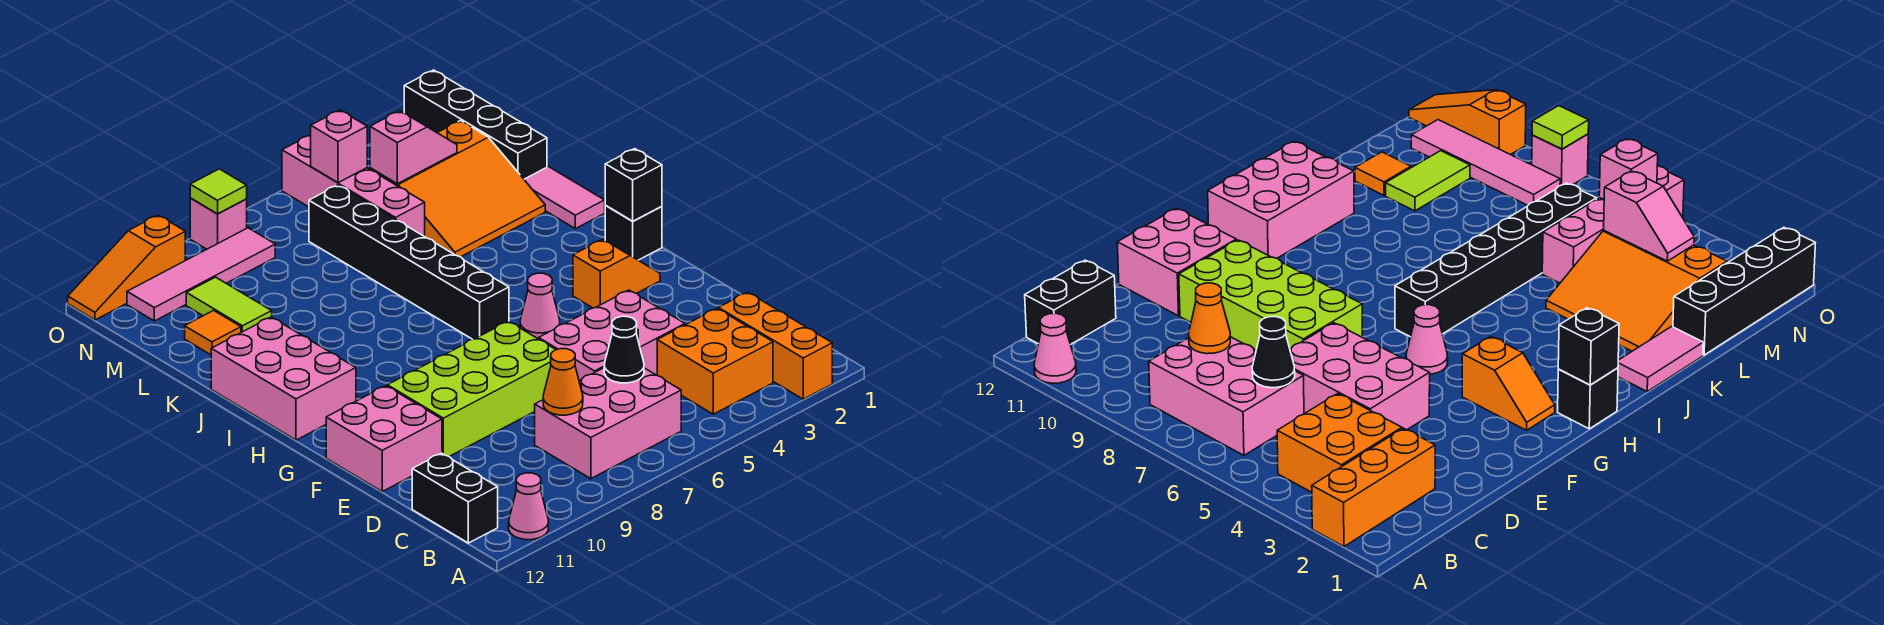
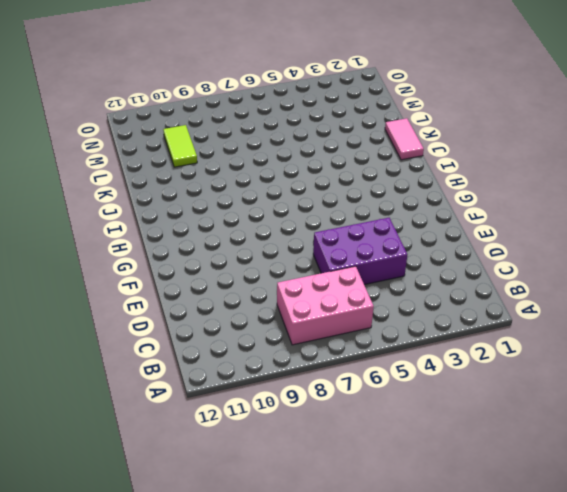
purple brick D4:E6 level 1 -> pink brick D4:E6 level 1
none -> orange brick A2:C2 level 1
none -> pink cone A11 level 1
none -> orange brick B3:C4 level 1

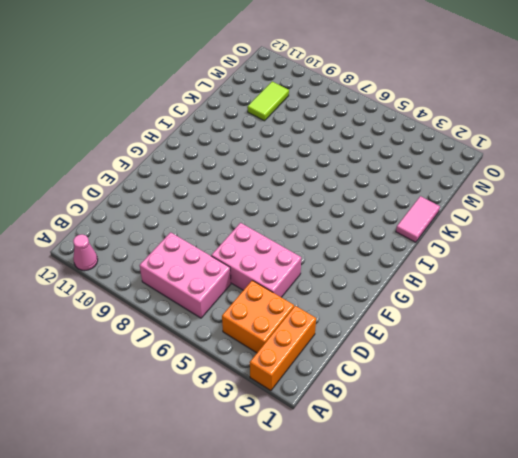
none -> black brick B12:C12 level 1
none -> lime brick E7:F10 level 1
none -> pink brick E11:F12 level 1

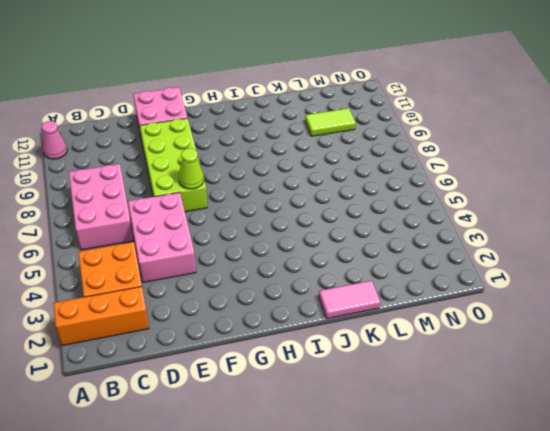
lime cone F7 level 2 -> none
none -> black brick B12:C12 level 1
none -> orange slope G2:G3 level 1 top 3
none -> pink cone G5 level 1

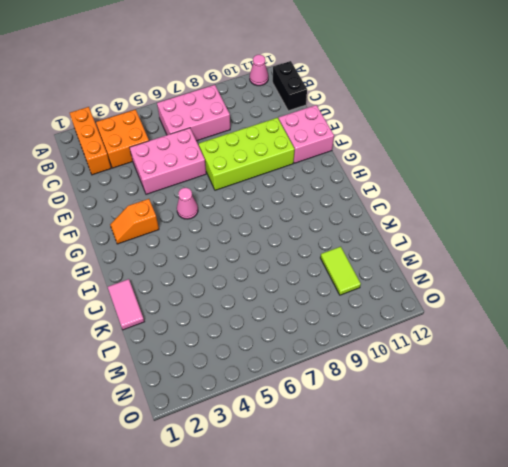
none -> black brick H1 level 1
none -> black brick H6:M6 level 1
none -> pink brick H11:J12 level 1

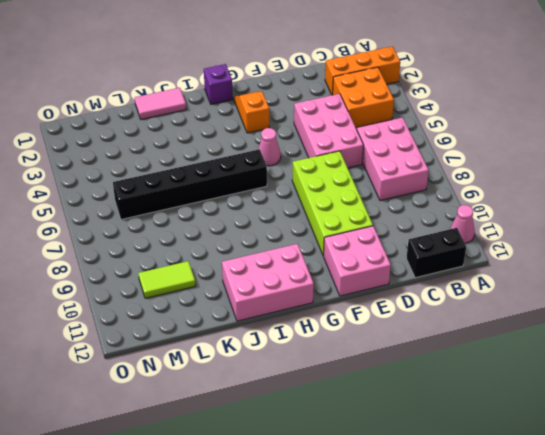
purple brick H1 level 1 -> black brick H1 level 1
none -> orange slope K2:M4 level 1 top M
none -> black brick L1:O1 level 1
none -> pink brick L5:O5 level 1

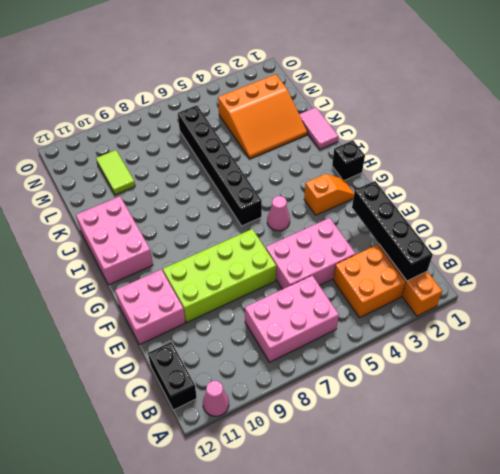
black brick B2:E2 level 2 -> black brick L1:O1 level 1
none -> pink brick L5:O5 level 1
none -> orange tile L11 level 1
none -> pink tile N8:N11 level 1

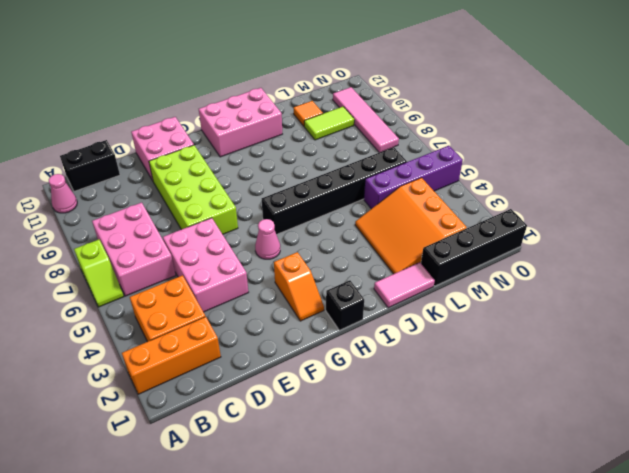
lime slope A6:A7 level 1 top 7 -> none
purple brick L5:O5 level 1 -> pink brick L5:O5 level 1
none -> pink brick O8 level 1
none -> orange slope O10:O12 level 1 top 10
none -> black cone C6 level 2

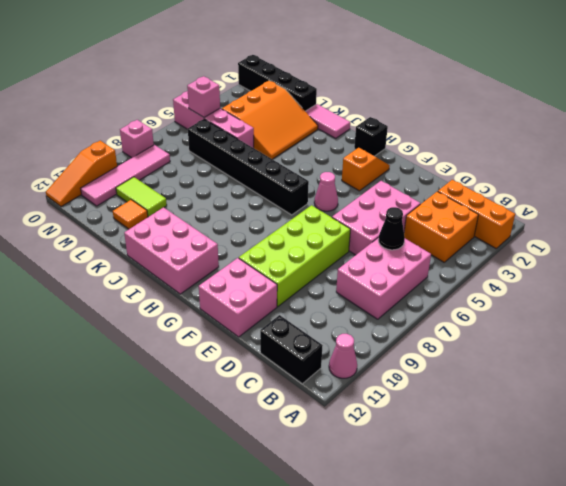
none -> orange cone C8 level 2
none -> black brick H1 level 2
none -> pink slope M3:M4 level 2 top 4

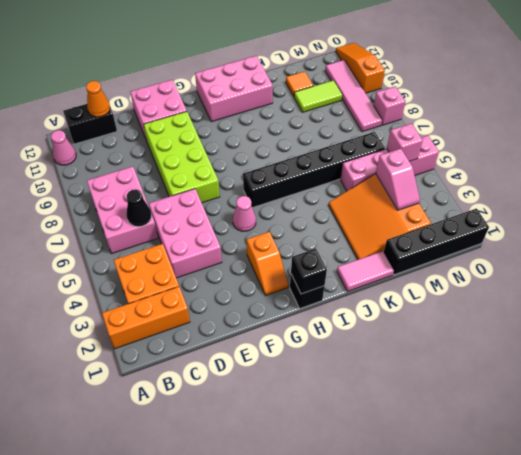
orange cone C12 level 2 -> orange cone C8 level 2
none -> lime tile O8 level 2

